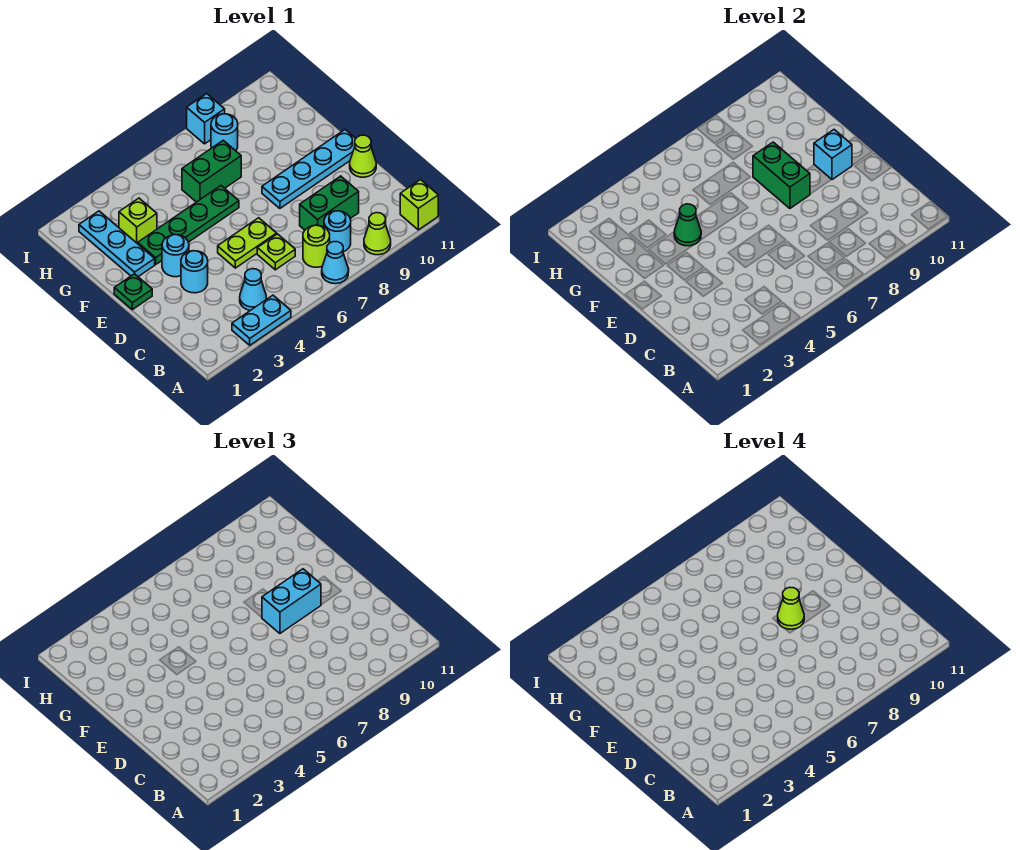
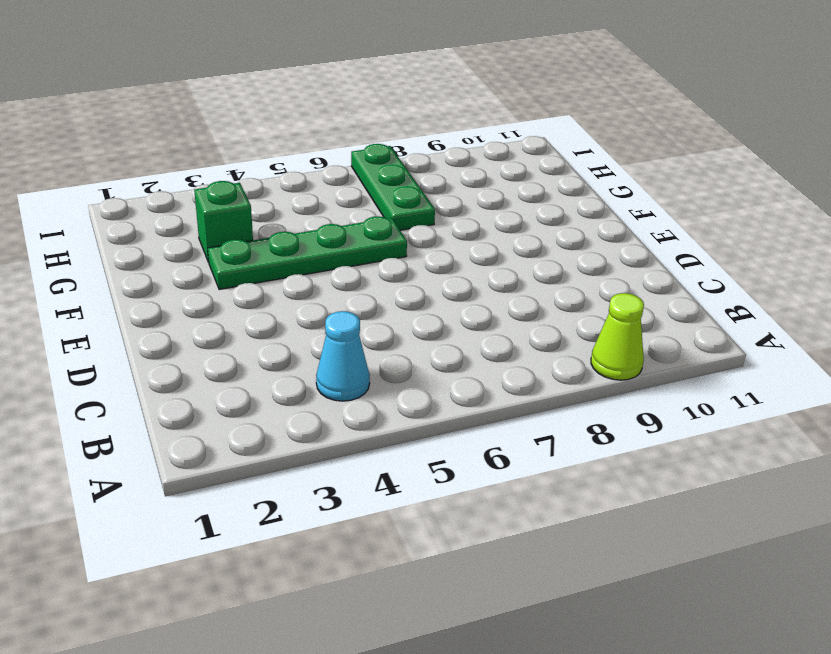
green brick G3 level 1 -> lime brick G3 level 1
green plate G7:I7 level 1 -> green brick G6:G7 level 1
none -> cyan plate A3:A4 level 1
none -> cyan cone A7 level 1
none -> lime brick A11 level 1

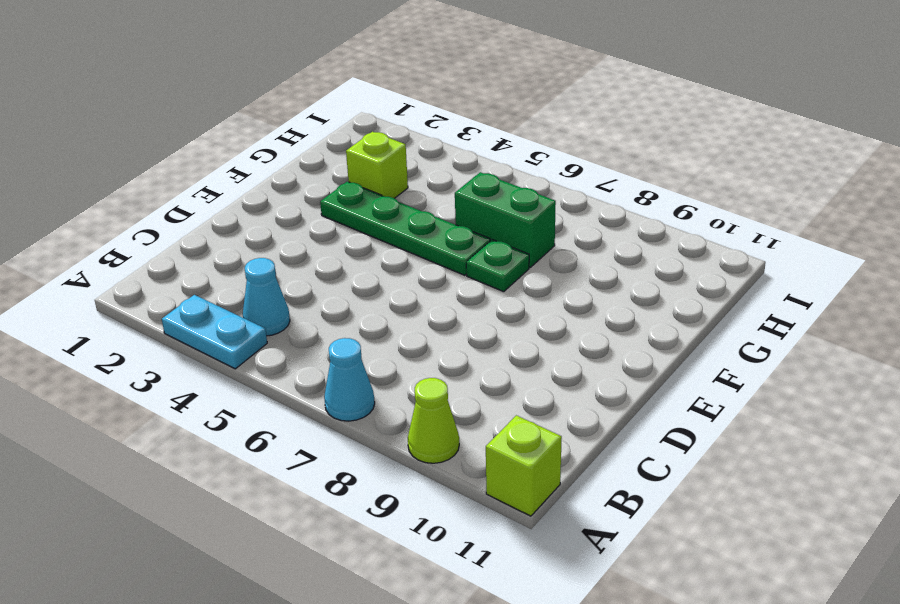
green plate F7 level 1 -> green plate E1 level 1
none -> lime round brick B7 level 1
none -> cyan round brick B8 level 1
none -> lime plate C6 level 1

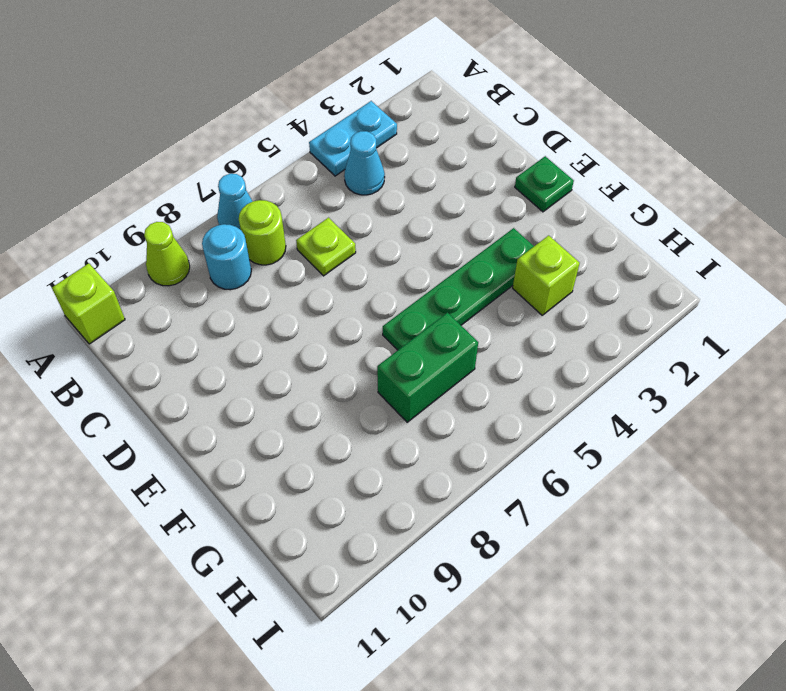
none -> green brick C8:C9 level 1
none -> cyan round brick D3 level 1
none -> lime plate D5:D6 level 1

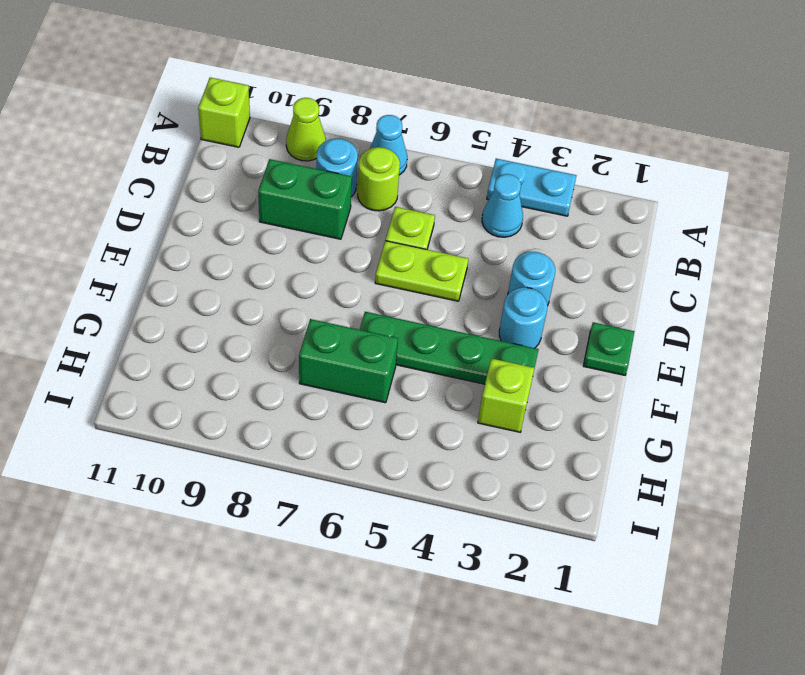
none -> lime cone D11 level 1
none -> cyan plate E8:E11 level 1
none -> cyan plate F2:H2 level 1

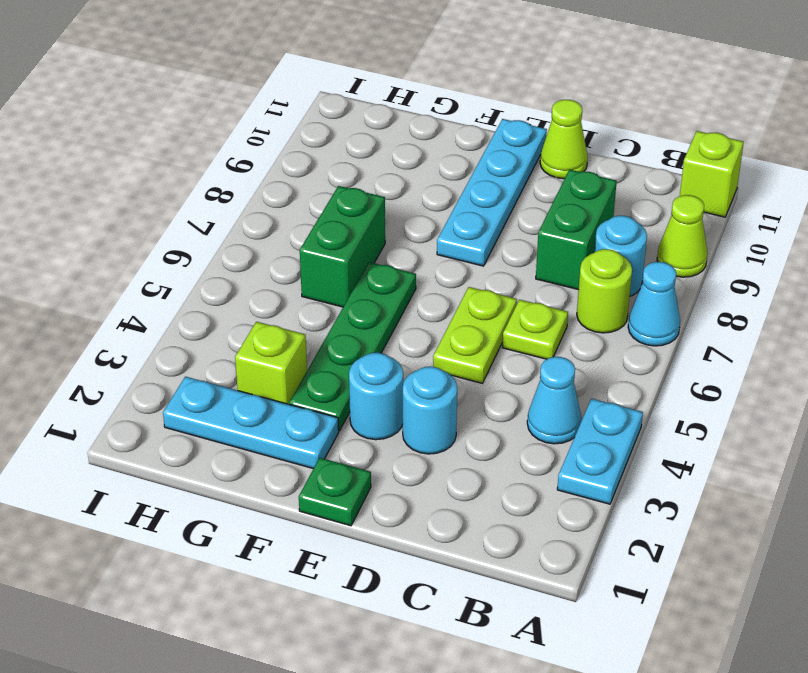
none -> cyan round brick H8 level 1
none -> cyan brick I8 level 1
none -> green brick E8:F8 level 2

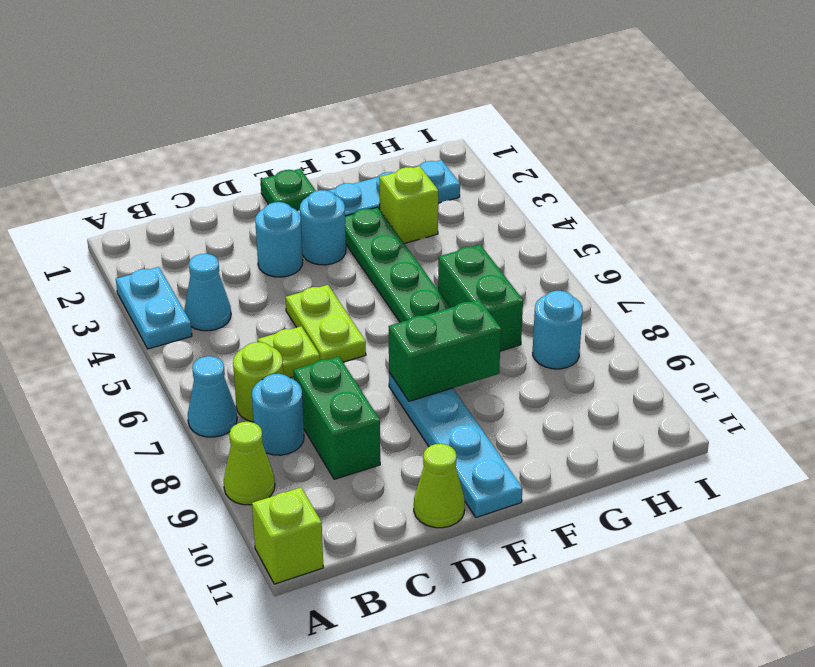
none -> cyan brick I8 level 1
none -> cyan brick E10 level 2
none -> green cone F4 level 2

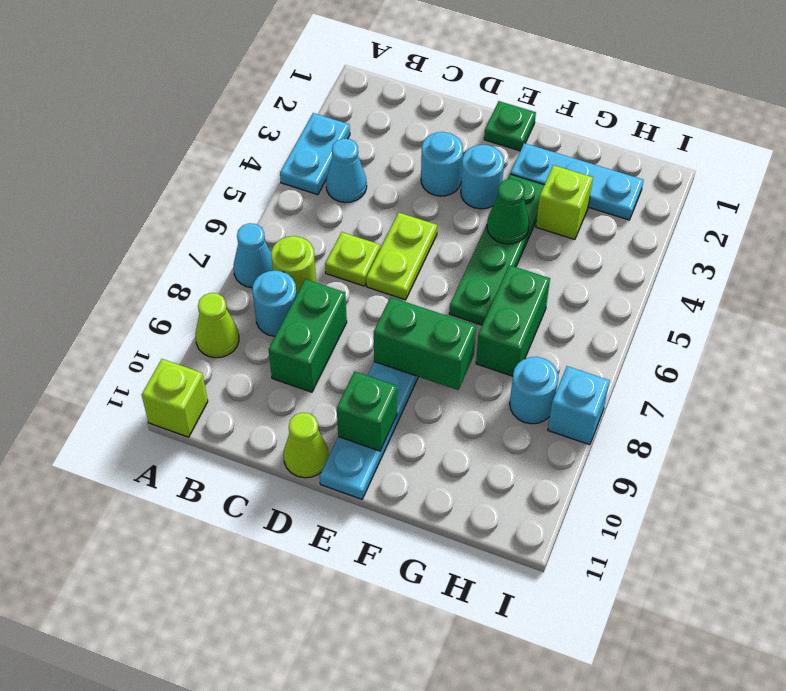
green brick E10 level 2 -> cyan brick E10 level 2
none -> cyan brick E8:E9 level 3
none -> lime cone E8 level 4

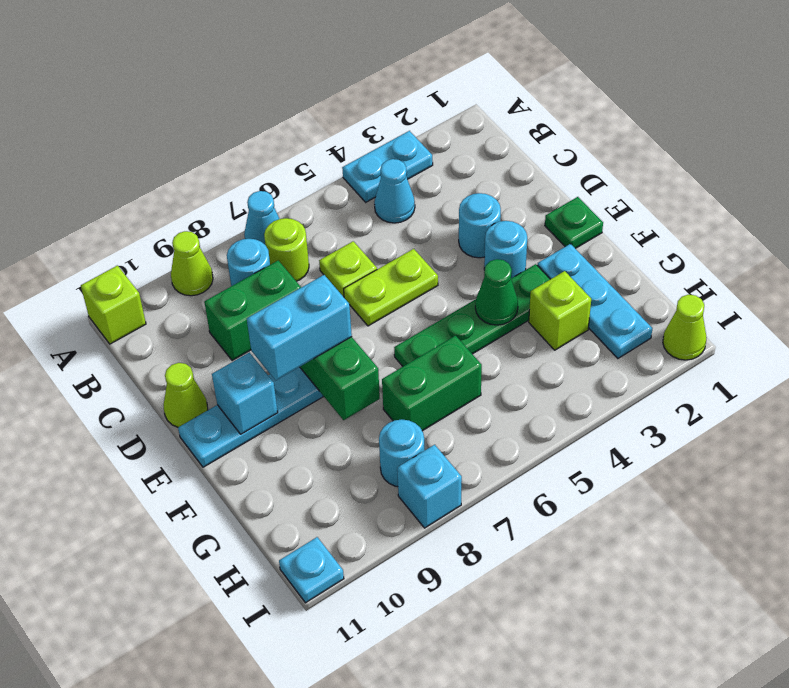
lime cone I1 level 1 -> lime cone E8 level 4
cyan plate I11 level 1 -> none

